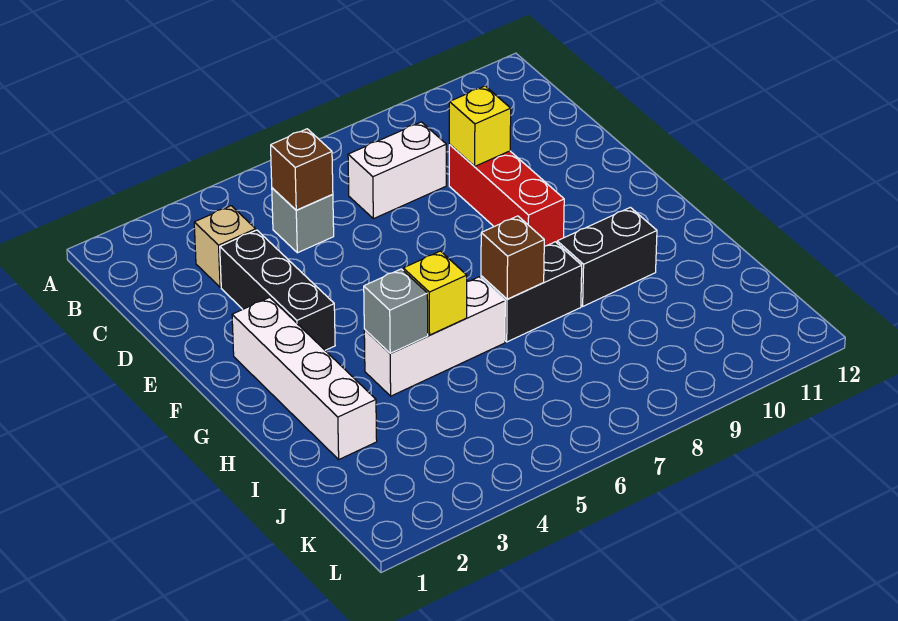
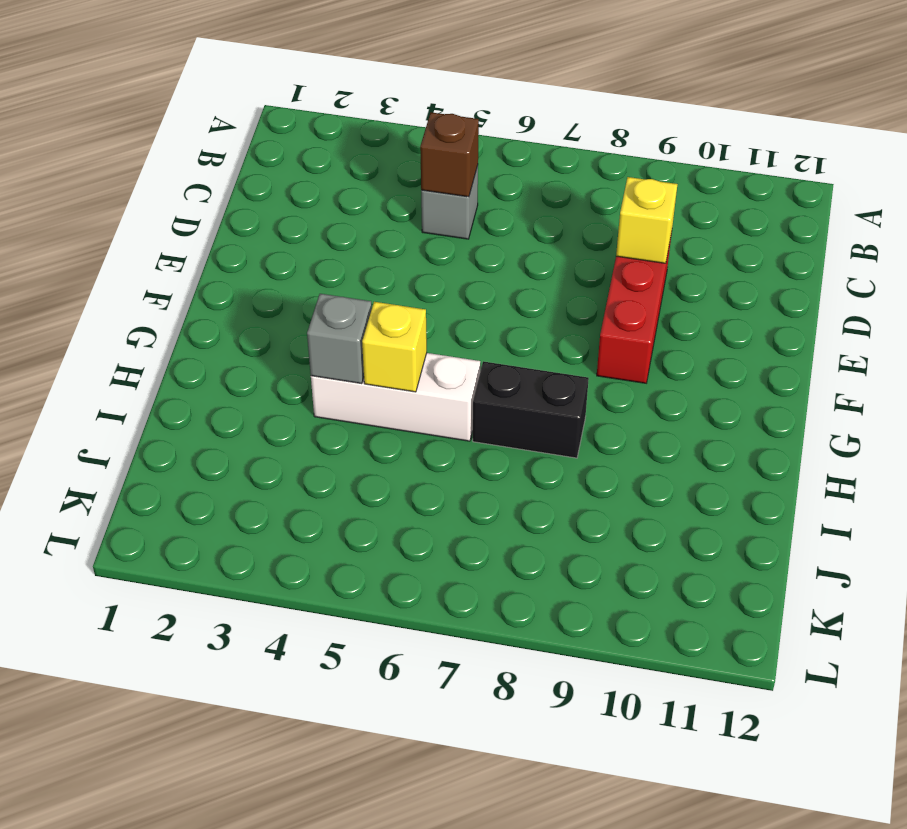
none -> tan brick C3 level 1
none -> white brick C7:C8 level 1
none -> black brick D3:F3 level 1

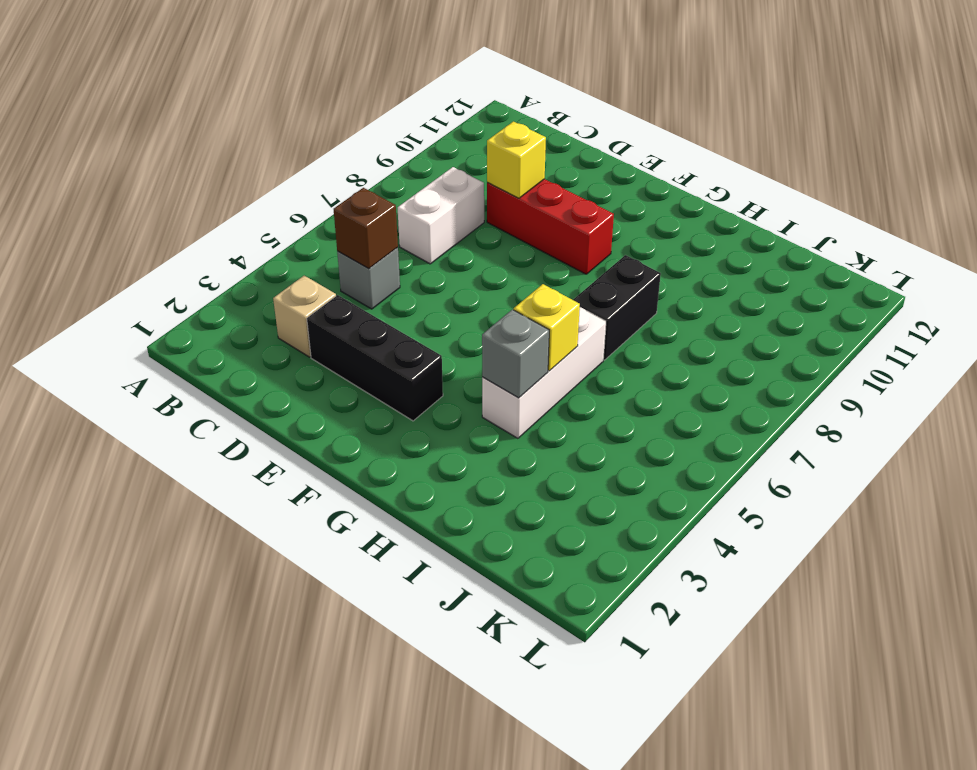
none -> white brick F2:I2 level 1
none -> black brick H9:H10 level 1
none -> brown brick H7 level 2

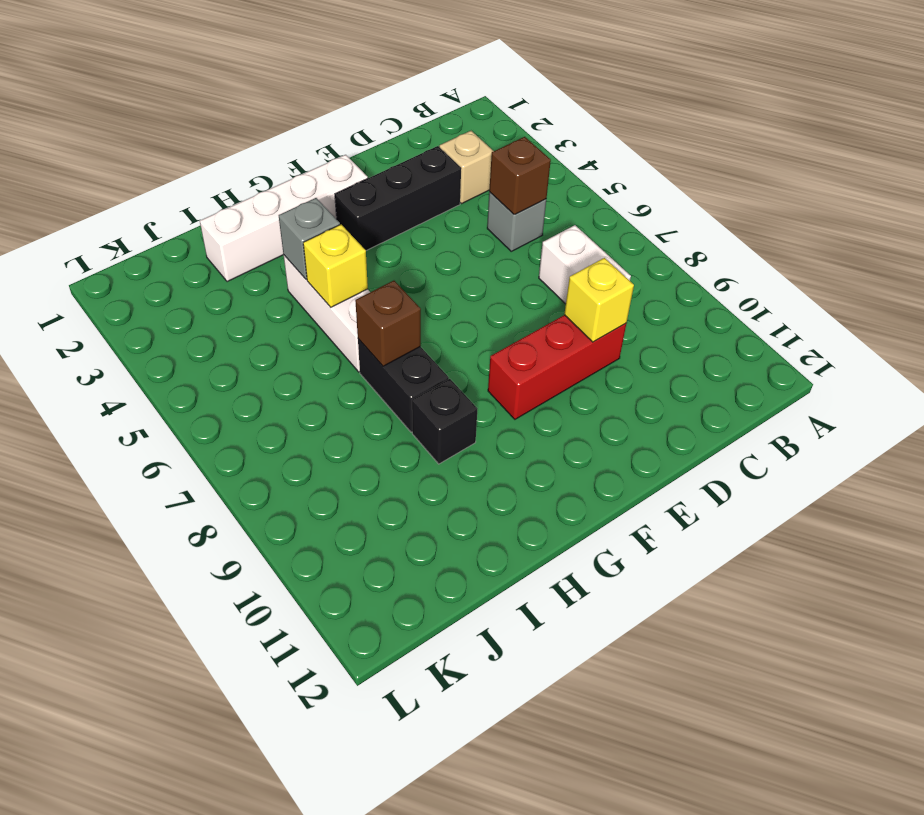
black brick H9 level 1 -> black brick H9:H10 level 1

